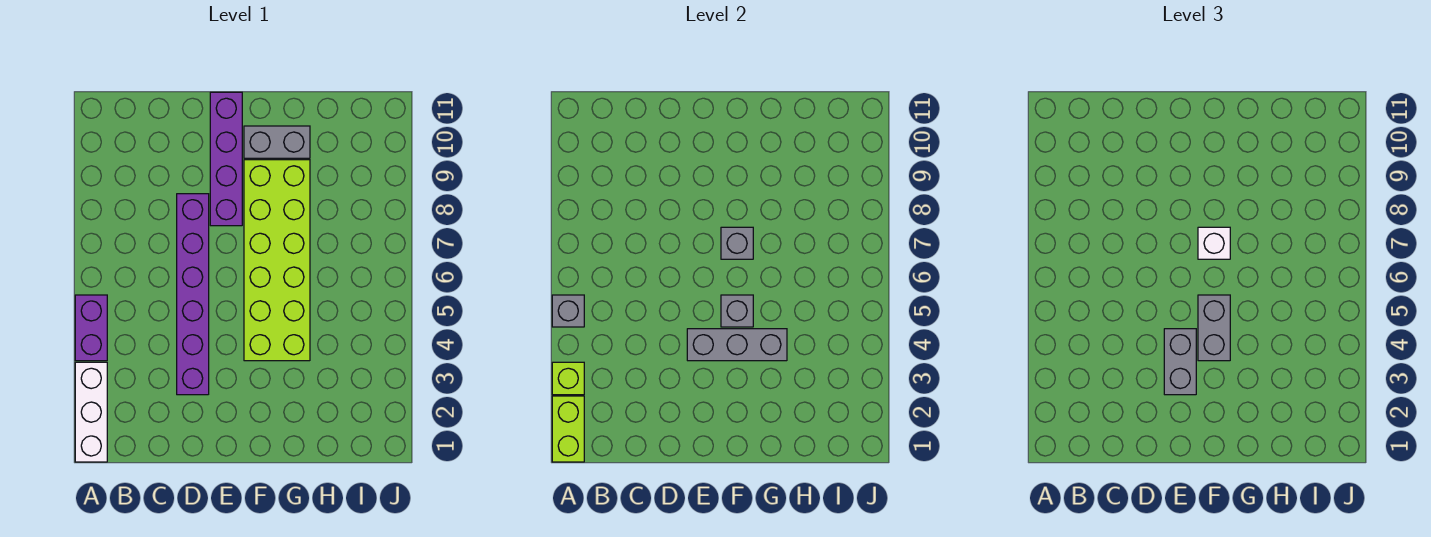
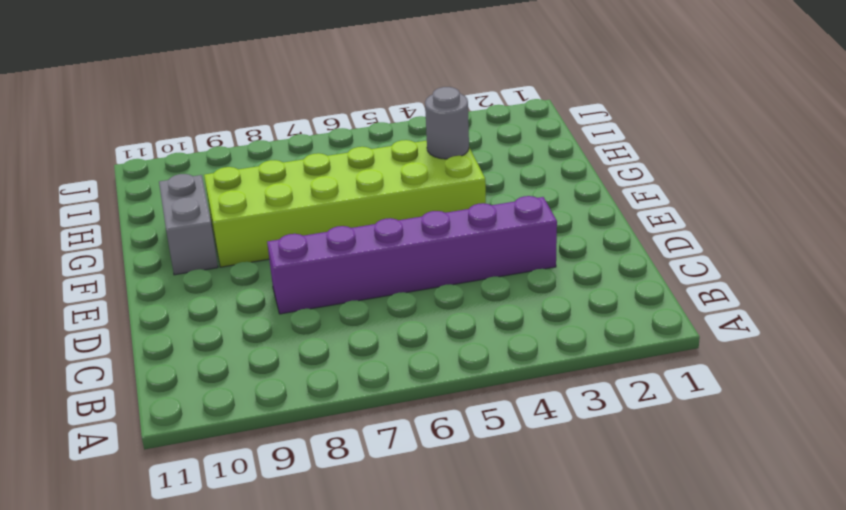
grey round brick G4 level 2 -> grey brick E4:G4 level 2
none -> white brick A1:A3 level 1
none -> purple brick A4:A5 level 1
none -> purple brick E8:E11 level 1

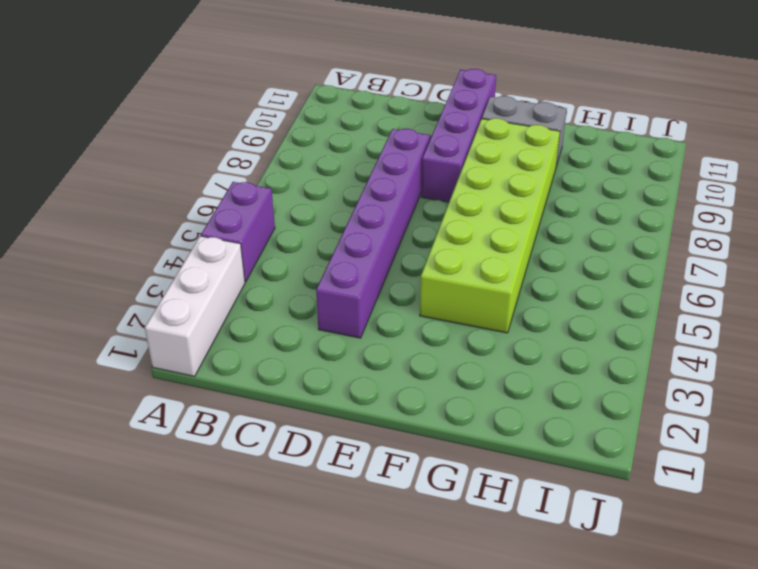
none -> lime brick A1:A2 level 2
none -> lime brick A3 level 2
none -> grey brick A5 level 2

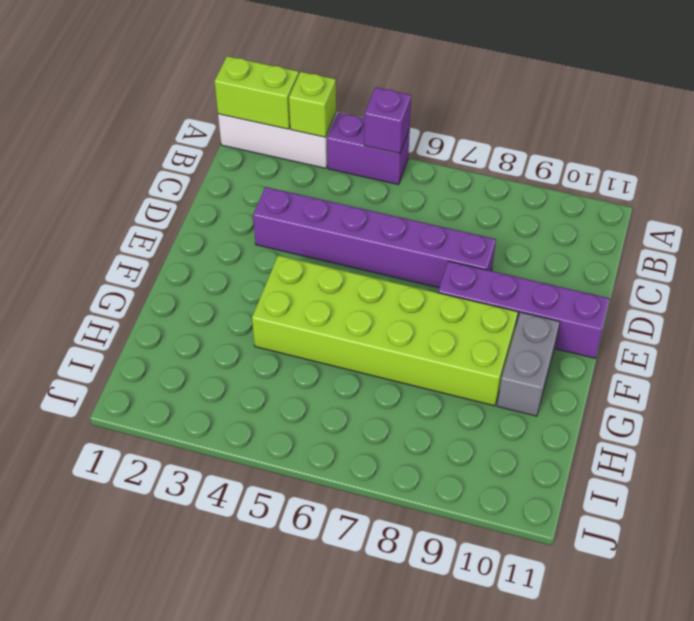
purple brick A5 level 2 -> grey brick A5 level 2
none -> grey brick E4:G4 level 2
none -> grey brick F5 level 2
none -> grey brick F7 level 2

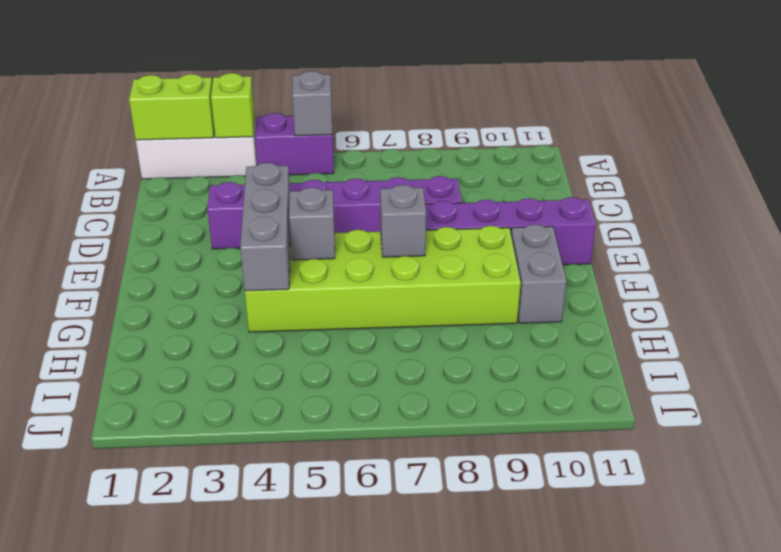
none -> grey brick E3:E4 level 3
none -> grey brick F4:F5 level 3
none -> white brick F7 level 3

